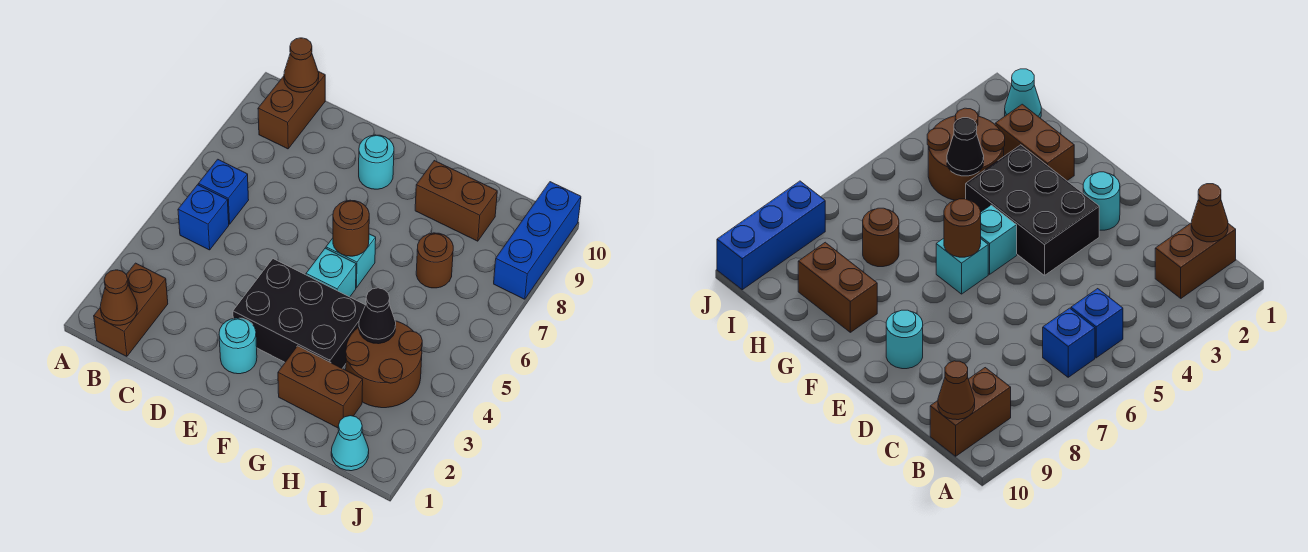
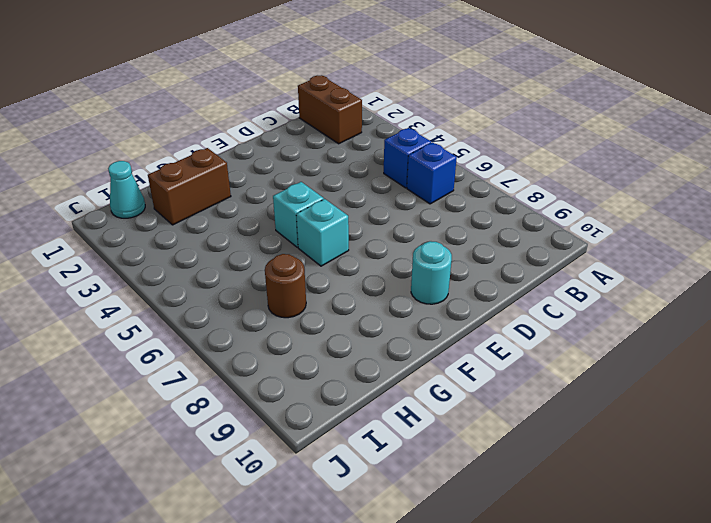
none -> brown brick B9:B10 level 1
none -> cyan round brick E2 level 1
none -> black brick E3:G4 level 1

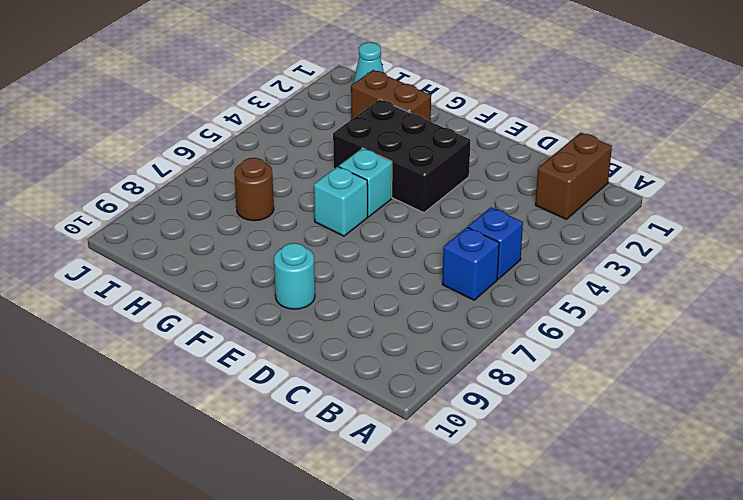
none -> brown brick B9:B10 level 1
none -> cyan round brick E2 level 1
none -> brown brick G9:H9 level 1

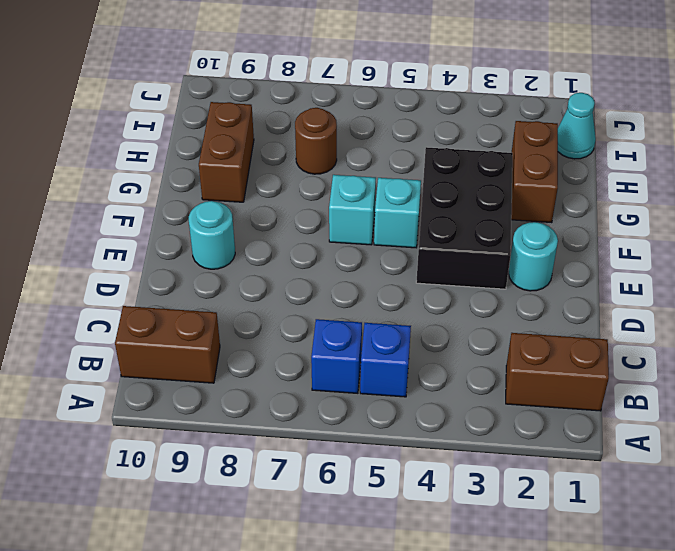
none -> brown round brick H3:I4 level 1
none -> blue brick J8:J10 level 1
none -> brown cone B1 level 2

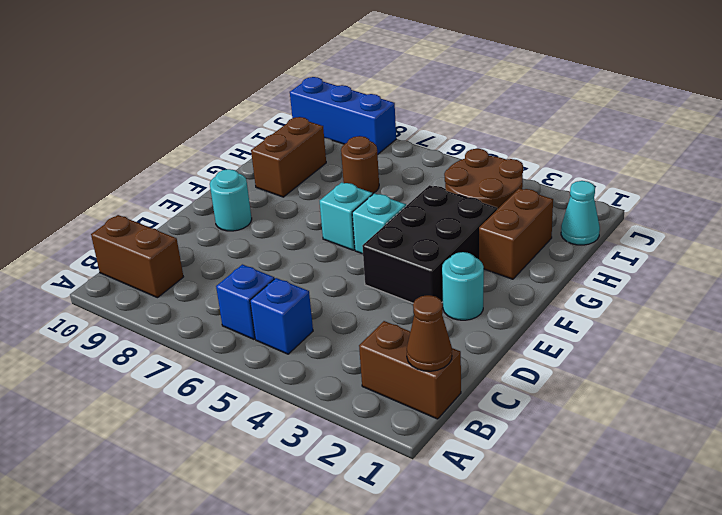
none -> brown cone B10 level 2
none -> brown round brick F6 level 2
none -> black cone H4 level 2

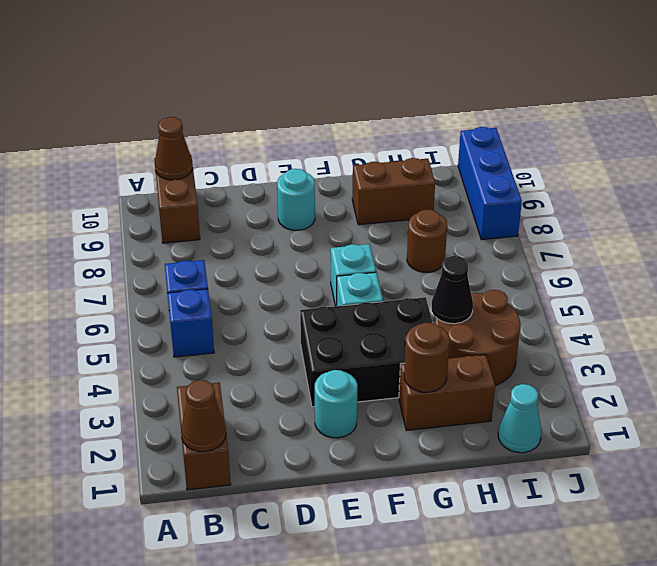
brown round brick G2 level 2 -> brown round brick F6 level 2

